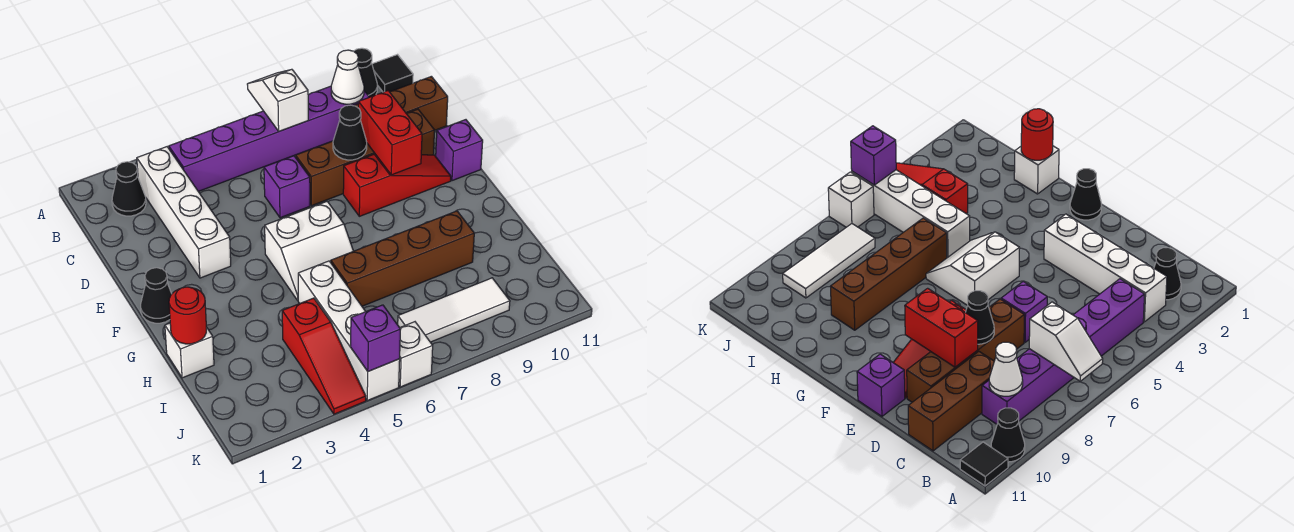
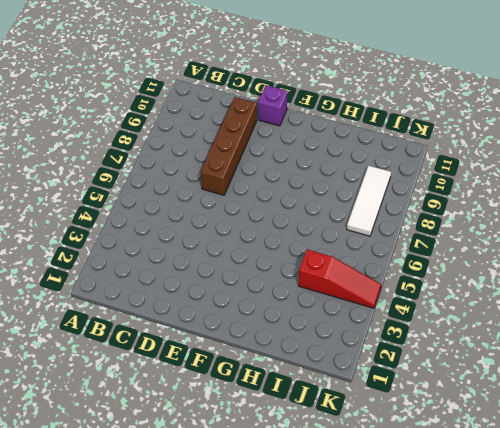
none -> black cone A10 level 1
none -> black tile A11 level 1
none -> black cone B2 level 1

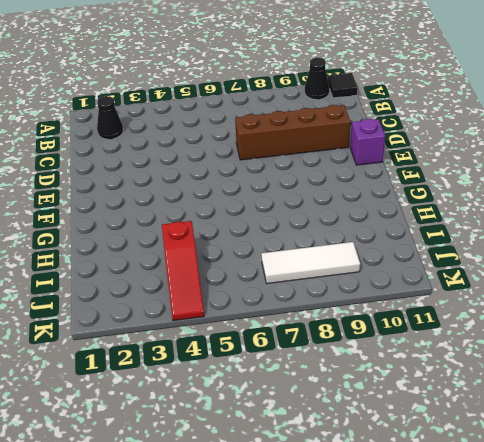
none -> white brick B3:E3 level 1
none -> purple brick B4:B9 level 1
none -> brown brick C9:C11 level 1

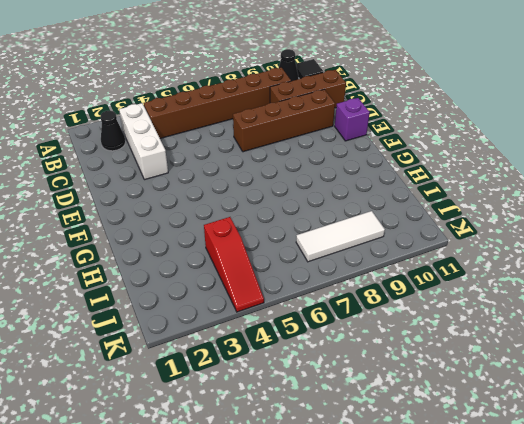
white brick B3:D3 level 1 -> white brick B3:E3 level 1
brown brick B4:B9 level 1 -> purple brick B4:B9 level 1
none -> purple brick D6 level 1
none -> red slope E8:E10 level 1 top 8
none -> black cone F1 level 1

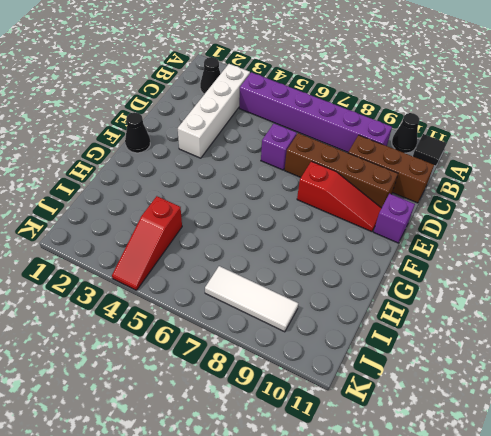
none -> white slope F5:G6 level 1 top F
none -> white brick H1 level 1
none -> white brick H5:K5 level 1

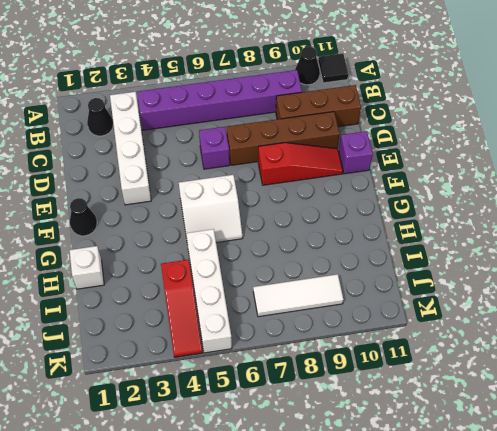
none -> brown brick H6:H9 level 1
none -> white brick K6 level 1
none -> white slope A7:B7 level 2 top B

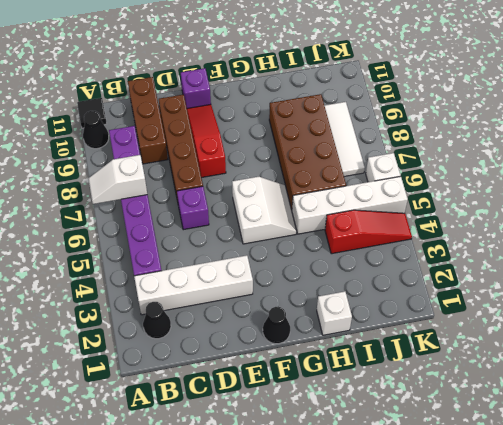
brown brick H6:I9 level 1 -> brown brick H6:H9 level 1
none -> white cone B9 level 2
none -> black cone D8 level 2
none -> red brick D9:E9 level 2

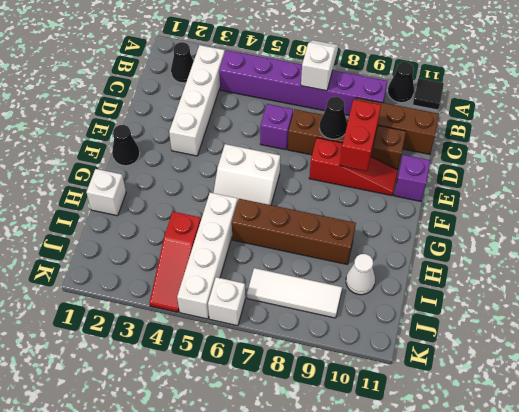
white cone I10 level 1 -> white cone B9 level 2
none -> red round brick H1 level 2
none -> purple brick K5 level 2

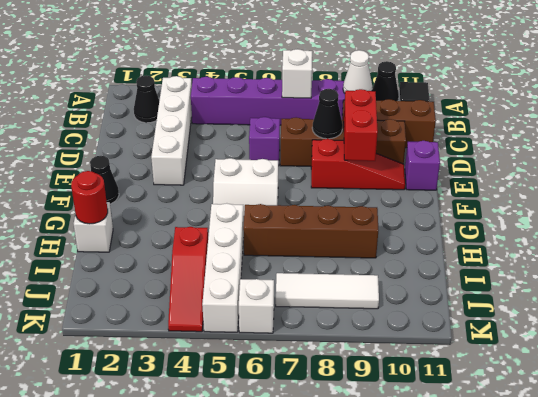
none -> purple brick K5 level 2

